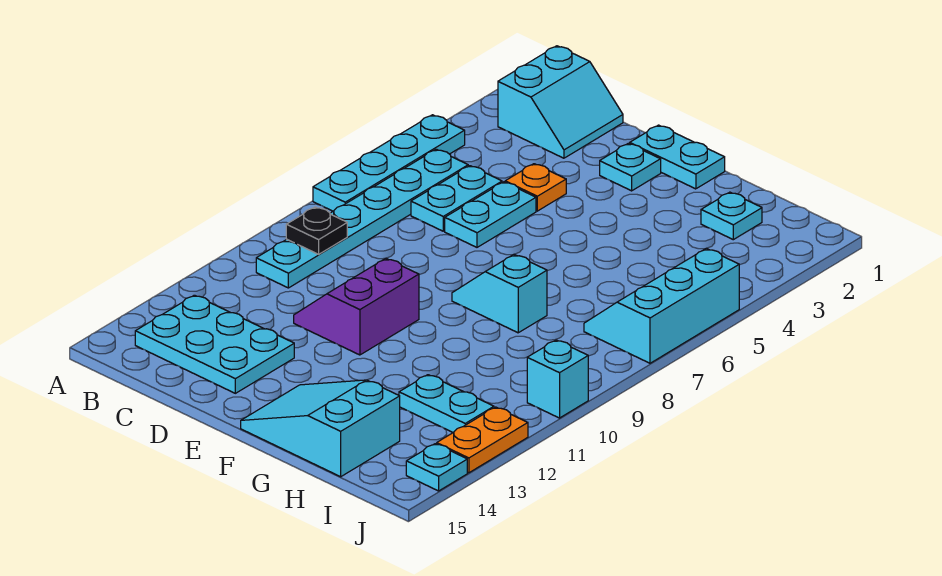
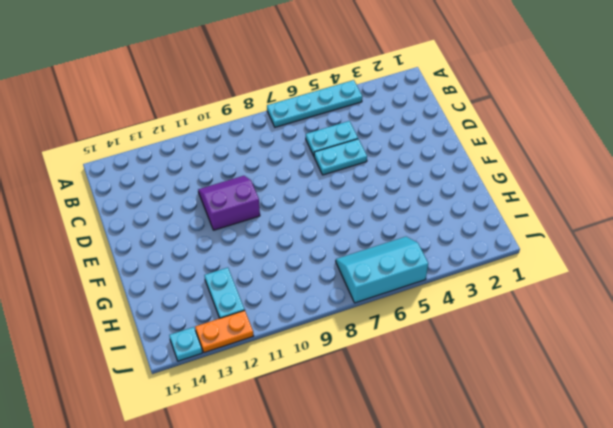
none -> cyan slope B1:C2 level 1 top B
none -> cyan plate B5:B10 level 1
none -> cyan plate B13:D14 level 1

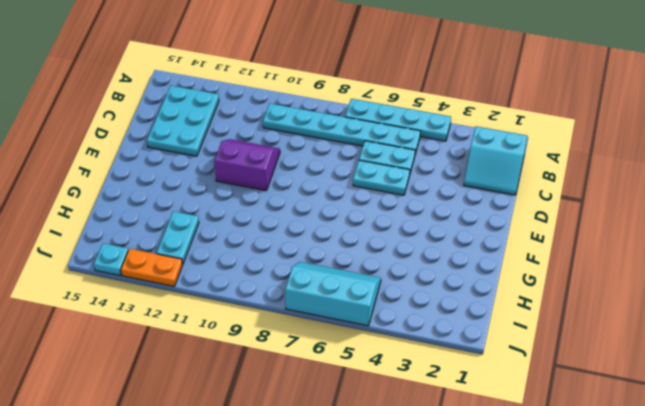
none -> orange plate D4 level 1
none -> cyan plate E1:F1 level 1
none -> cyan plate E2 level 1

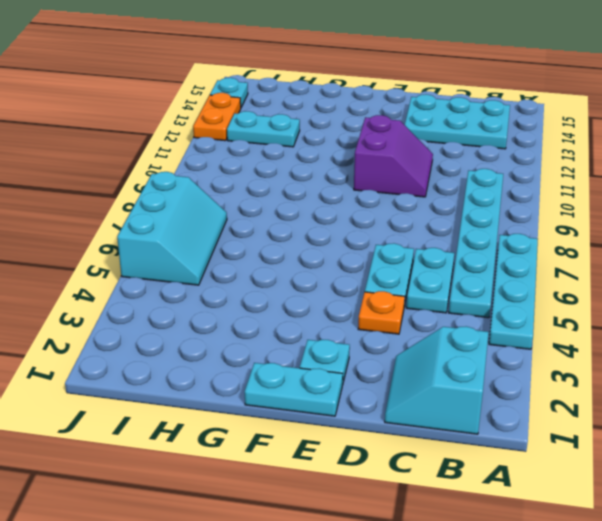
none -> cyan slope F8:G8 level 1 top G
none -> cyan slope F14:H15 level 1 top H
none -> cyan plate H2 level 1

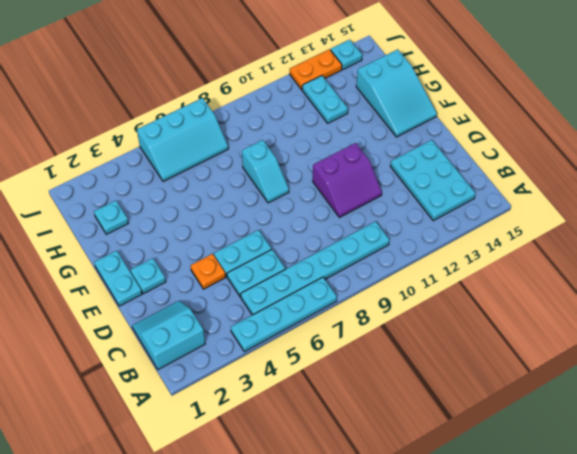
none -> cyan brick J10 level 1
none -> black plate B9 level 2

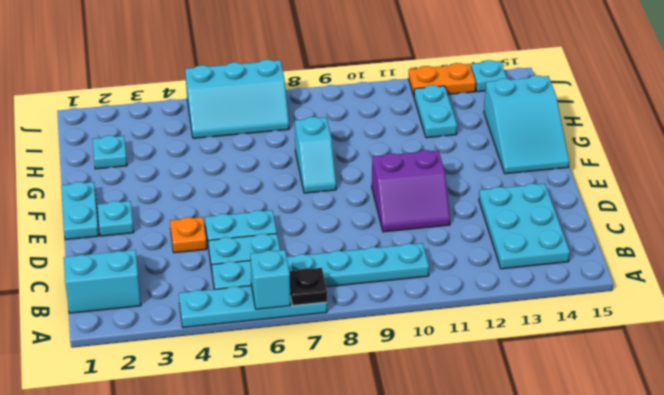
cyan brick A6 level 2 -> cyan brick J10 level 1
black plate A7 level 2 -> black plate B9 level 2

